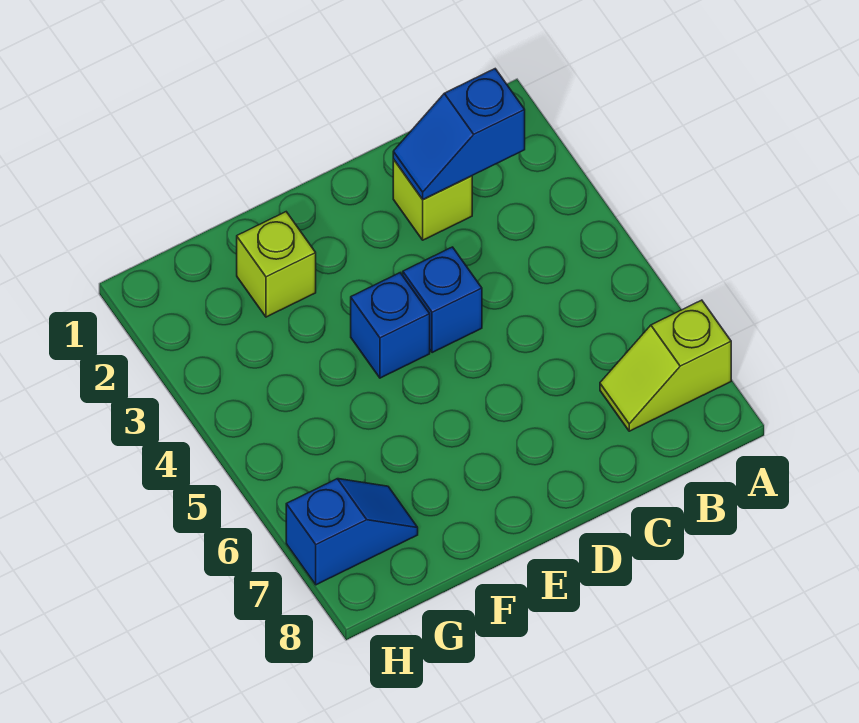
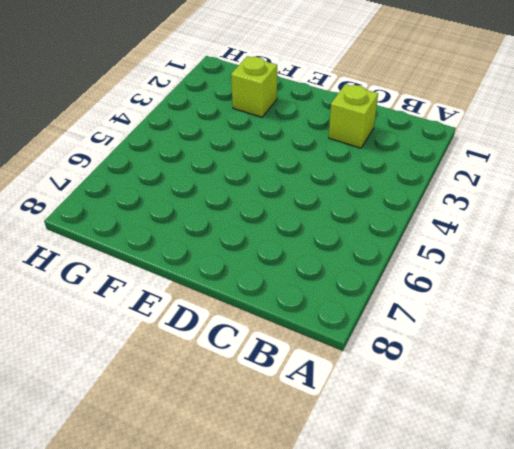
none -> lime slope A7:B7 level 1 top A
none -> blue brick D4 level 1

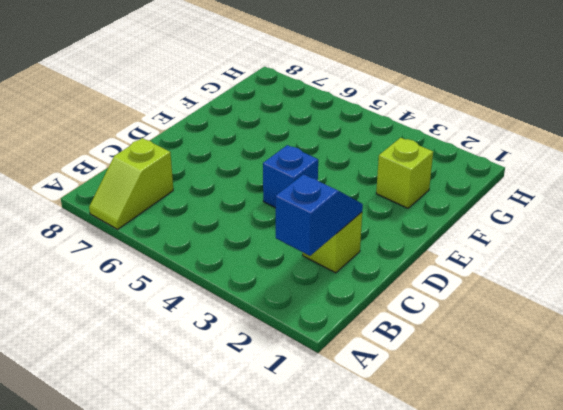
lime slope A7:B7 level 1 top B -> lime slope A7:B7 level 1 top A
none -> blue brick E4 level 1
none -> blue slope G7:H7 level 1 top H

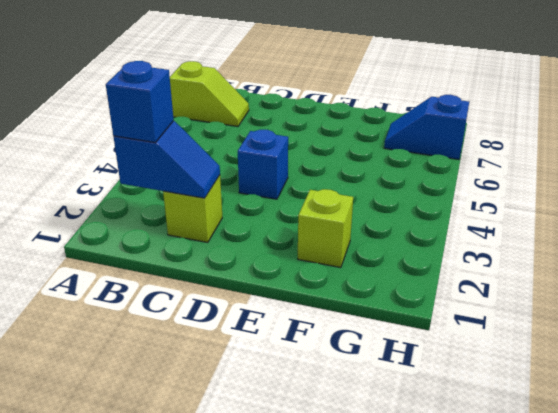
blue brick B2 level 3 -> blue brick E4 level 1

